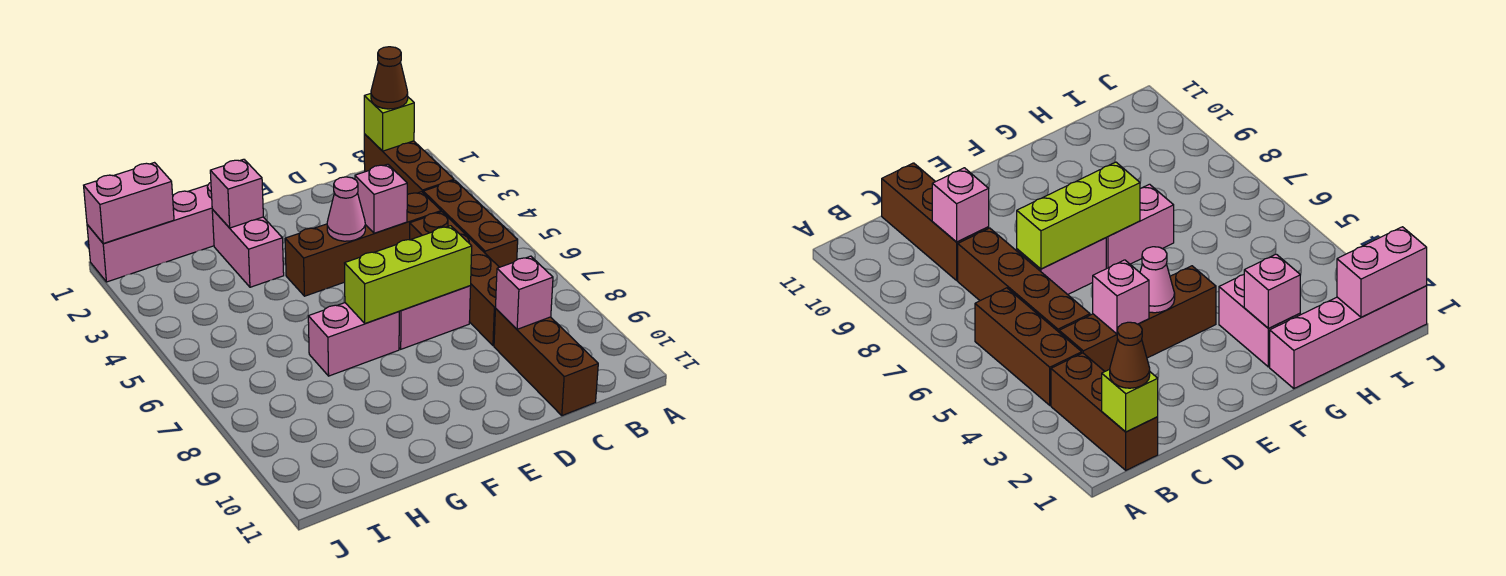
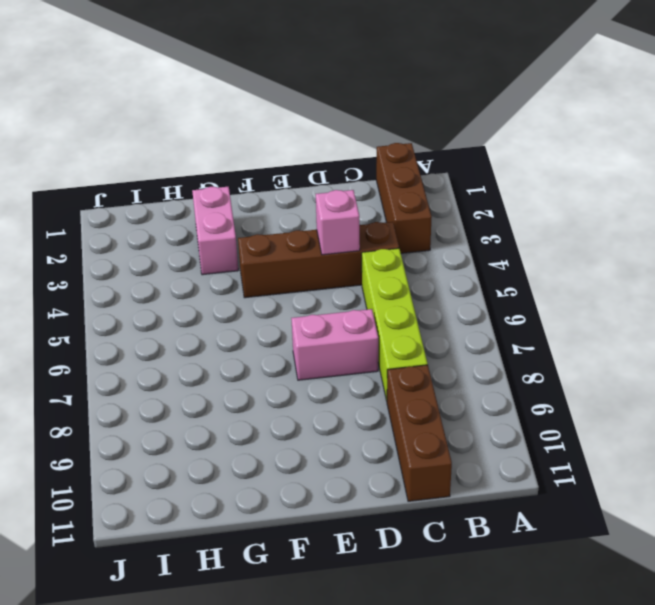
lime brick C5:C8 level 1 -> brown brick C5:C8 level 1
none -> brown brick B4:B6 level 1
none -> pink brick F7:G7 level 1
none -> pink brick G1:J1 level 1

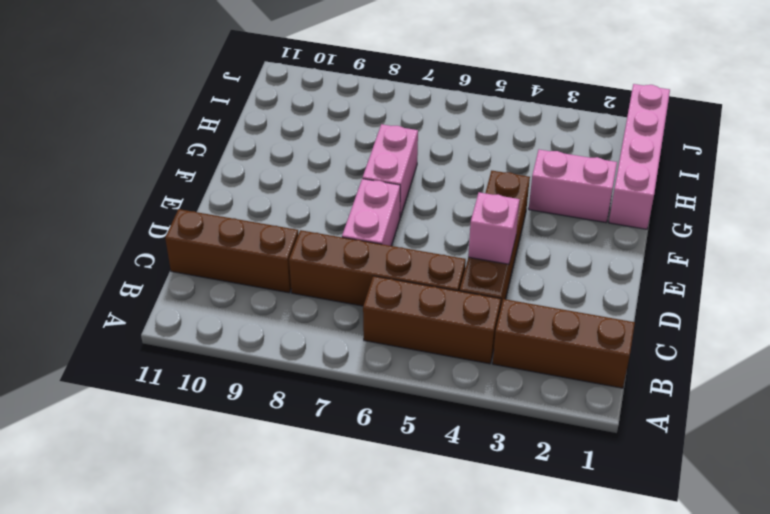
none -> lime brick B1 level 2
none -> pink brick C9 level 2
none -> lime brick D7:F7 level 2

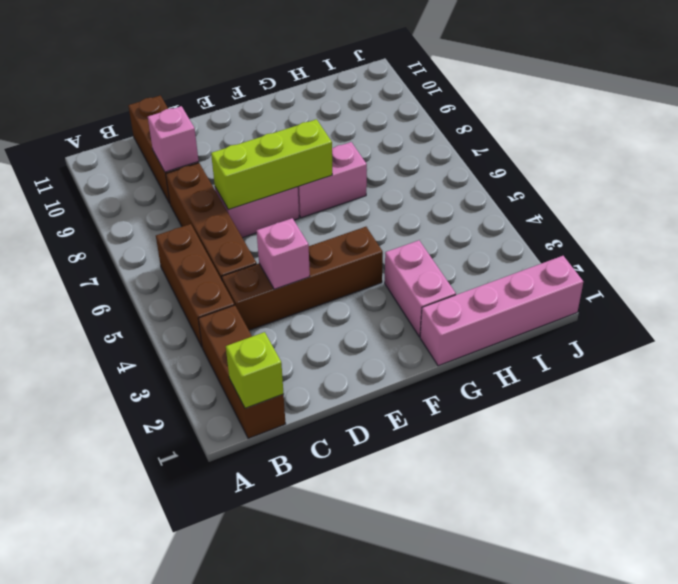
none -> pink cone E4 level 2
none -> pink brick G2 level 2
none -> pink brick I1:J1 level 2

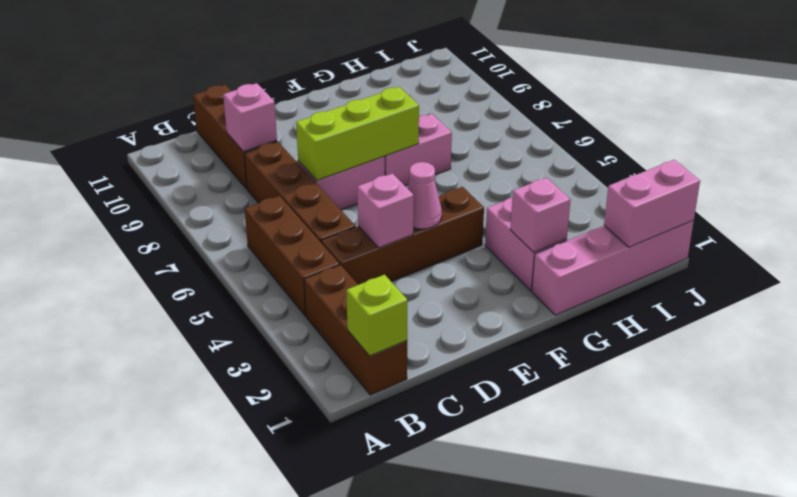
none -> brown cone B1 level 3

